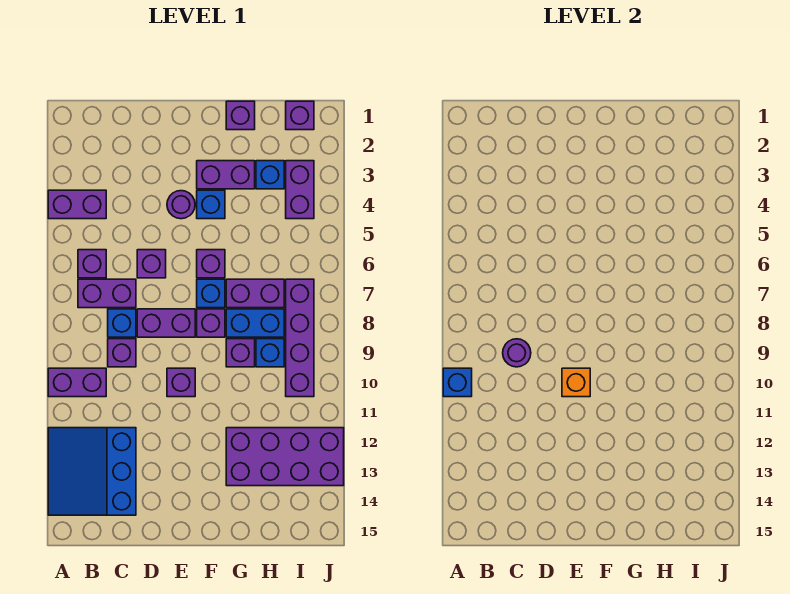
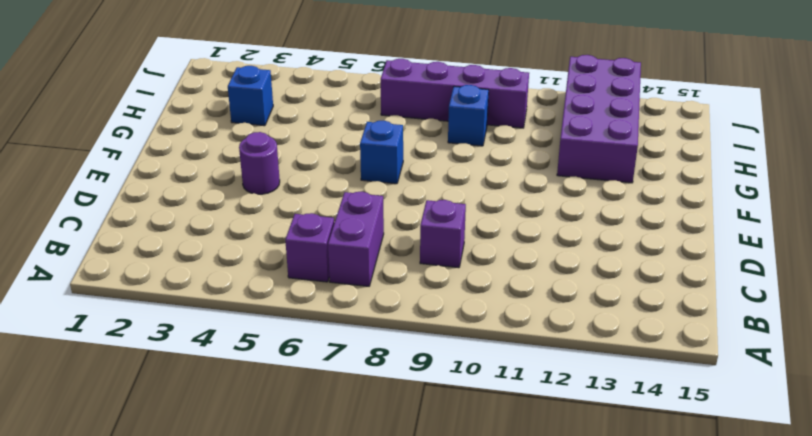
none -> purple brick A4:B4 level 1
none -> purple brick A10:B10 level 1
none -> blue slope A12:C14 level 1 top C

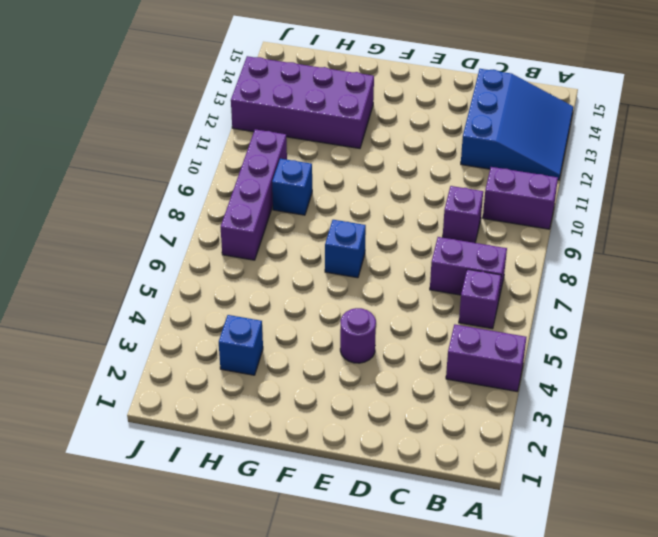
none -> blue brick C8 level 1
none -> purple brick D6 level 1
none -> purple brick D8:E8 level 1

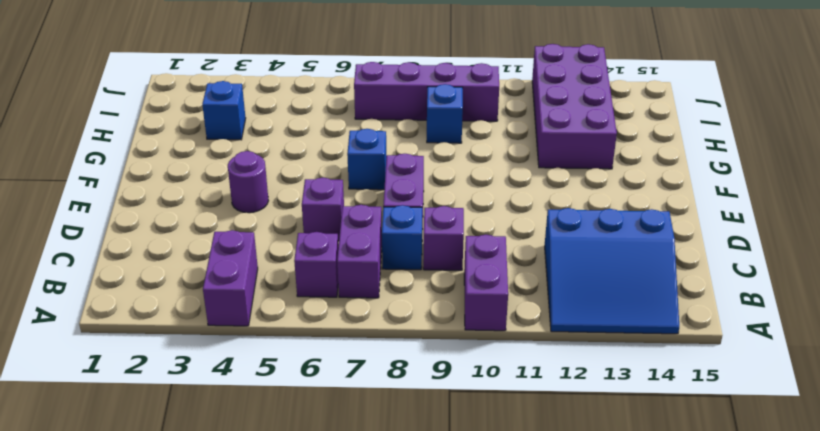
none -> purple brick E10 level 1
none -> purple brick F3:G3 level 1
none -> blue brick F4 level 1

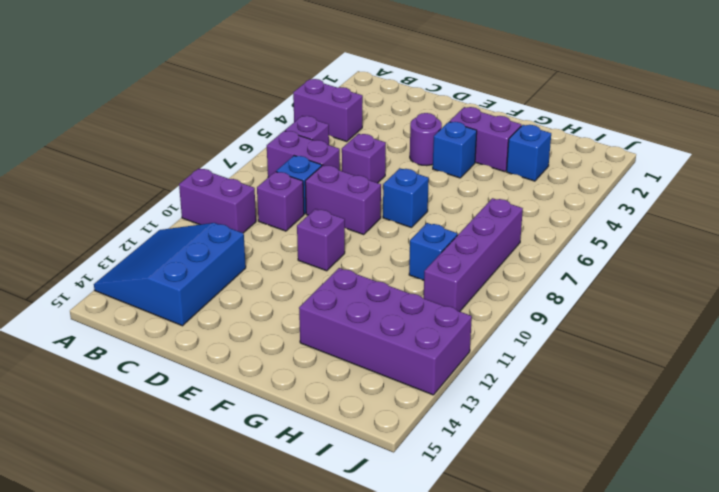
none -> purple brick F6 level 1
none -> purple brick F8 level 1
none -> purple brick G1 level 1

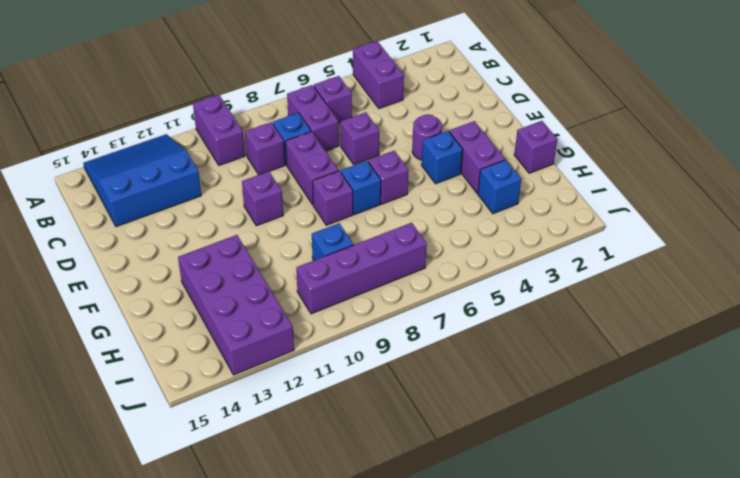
none -> purple brick G7:H7 level 1
none -> blue brick G8:H8 level 1
none -> purple brick G9 level 1

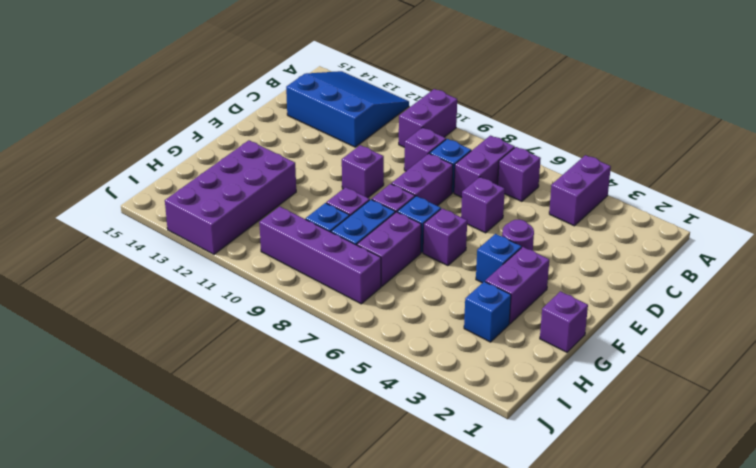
none -> purple brick I1 level 1
none -> purple brick I3:I4 level 1
none -> blue brick A10 level 2

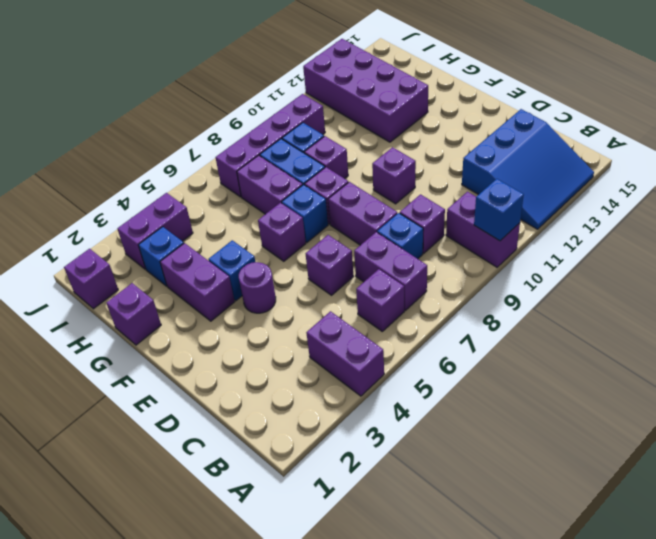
none -> purple round brick C9 level 2
none -> orange brick E10 level 2

